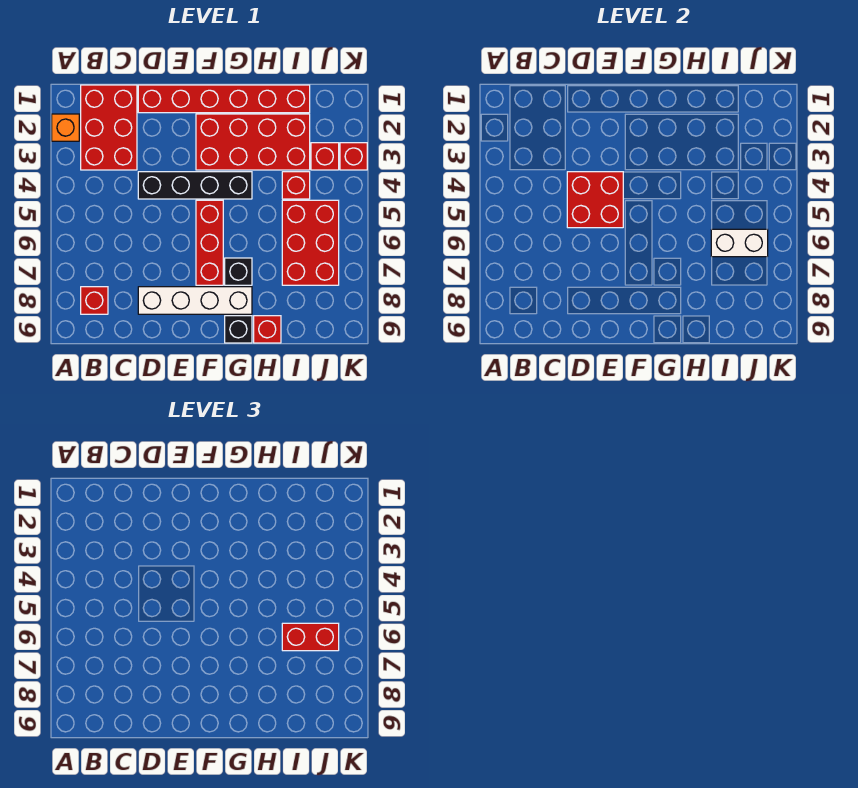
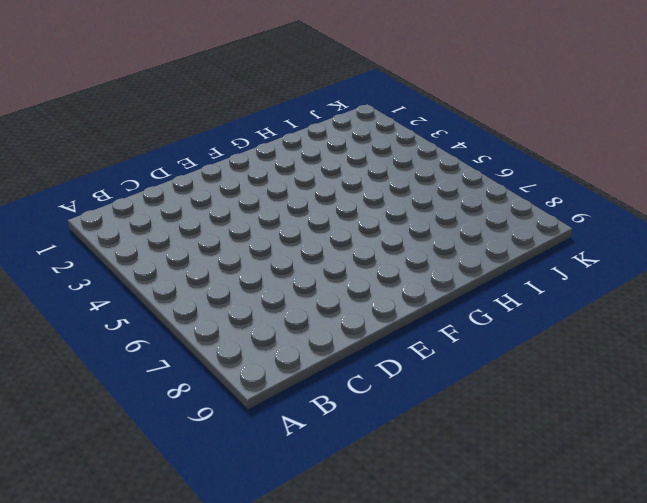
none -> orange brick A2 level 1
none -> red brick B1:C3 level 1
none -> red brick B8 level 1

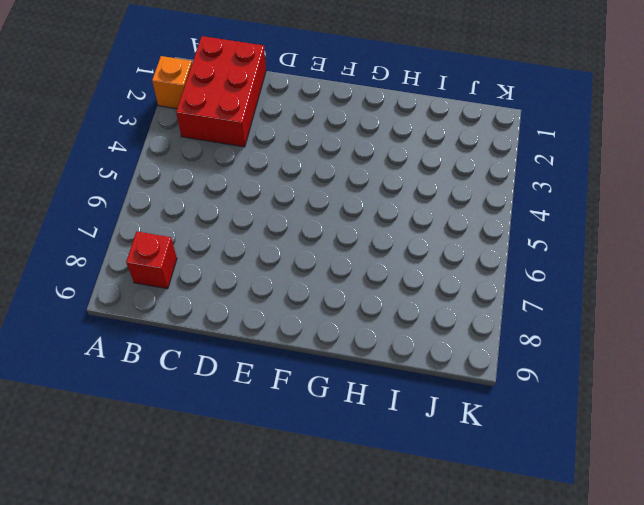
none -> red brick D1:I1 level 1
none -> black brick D4:G4 level 1
none -> white brick D8:G8 level 1

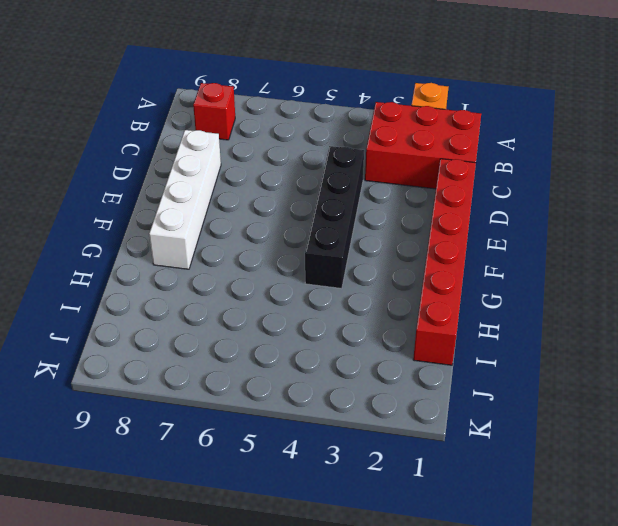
none -> red brick F2:I3 level 1
none -> red brick F5:F7 level 1
none -> black brick G7 level 1

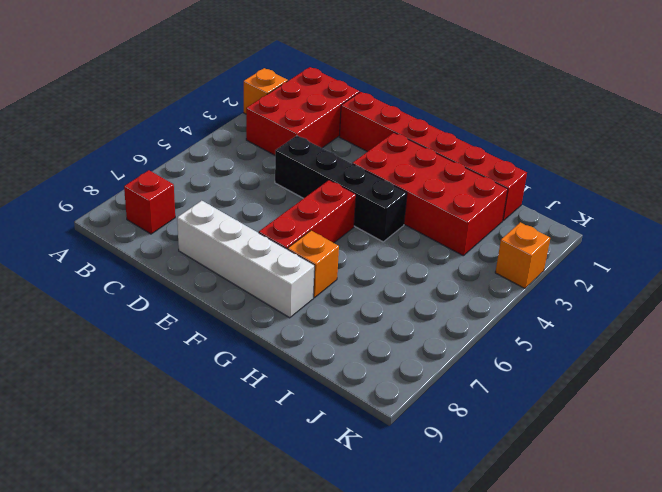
orange brick G7 level 1 -> black brick G7 level 1
orange brick K3 level 1 -> red brick K3 level 1
none -> black brick G9 level 1
none -> red brick H9 level 1
none -> red brick I4 level 1

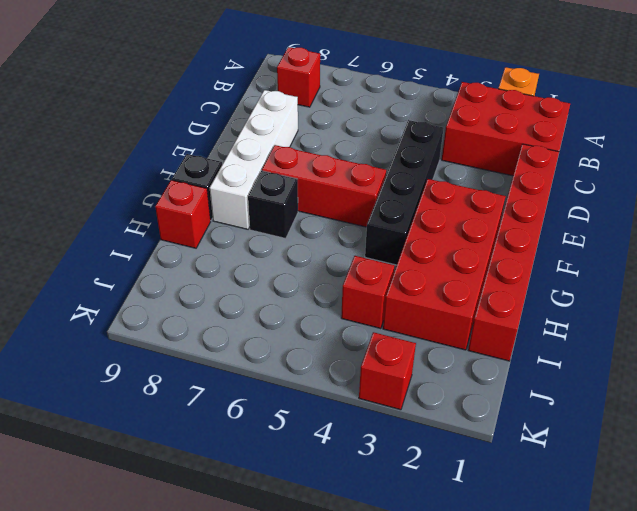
none -> red brick I5:J7 level 1
none -> red brick J3 level 1
none -> red brick D4:E5 level 2

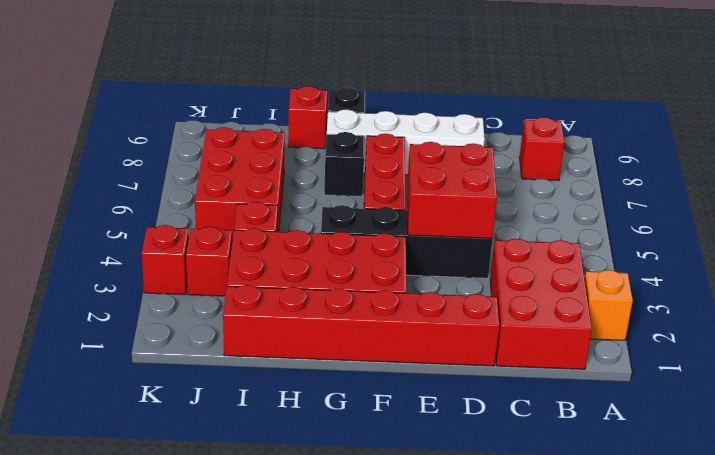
none -> white brick I6:J6 level 2
none -> red brick I6:J6 level 3

